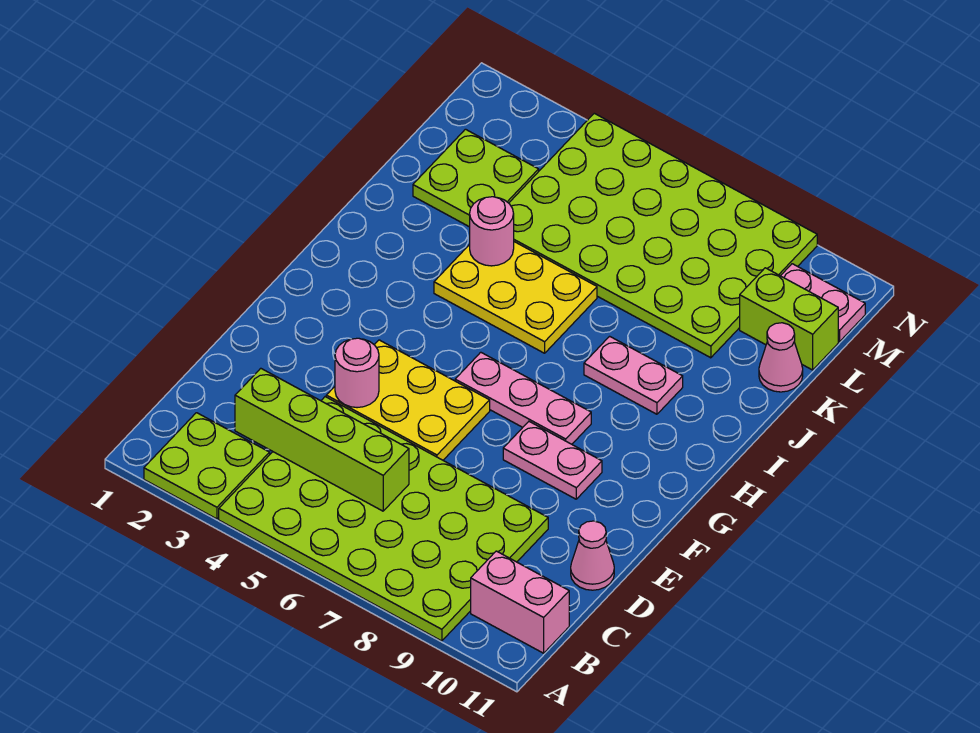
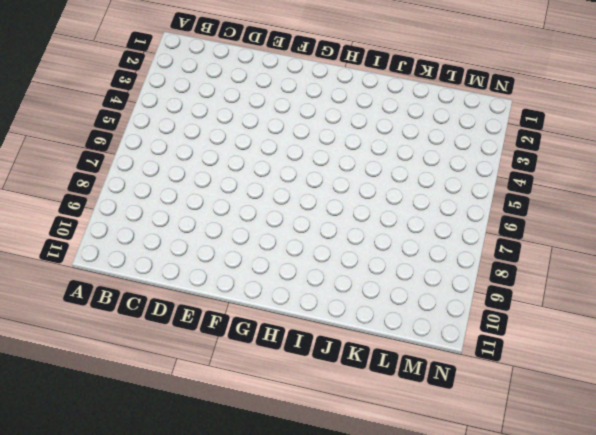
none -> lime plate A2:B3 level 1
none -> lime plate A4:D9 level 1
none -> pink brick B10:B11 level 1

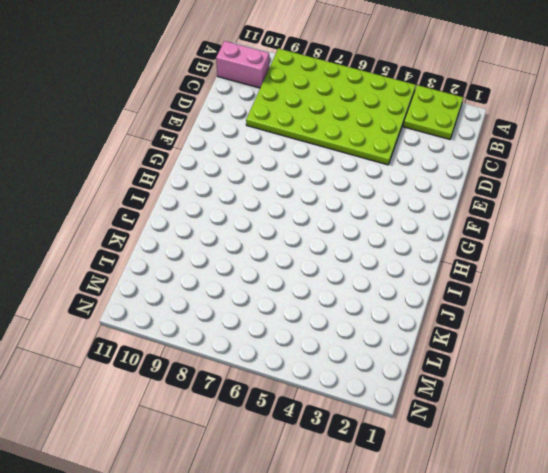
none -> pink cone D11 level 1
none -> yellow plate E4:F6 level 1
none -> pink plate F8:F9 level 1

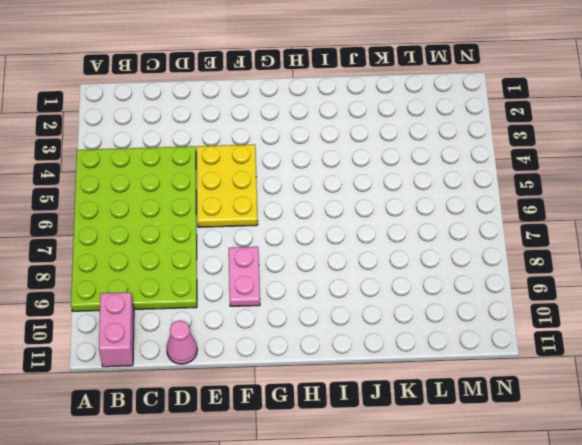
none -> lime plate A2:B3 level 1
none -> pink plate G6:G8 level 1
none -> yellow plate I4:J6 level 1

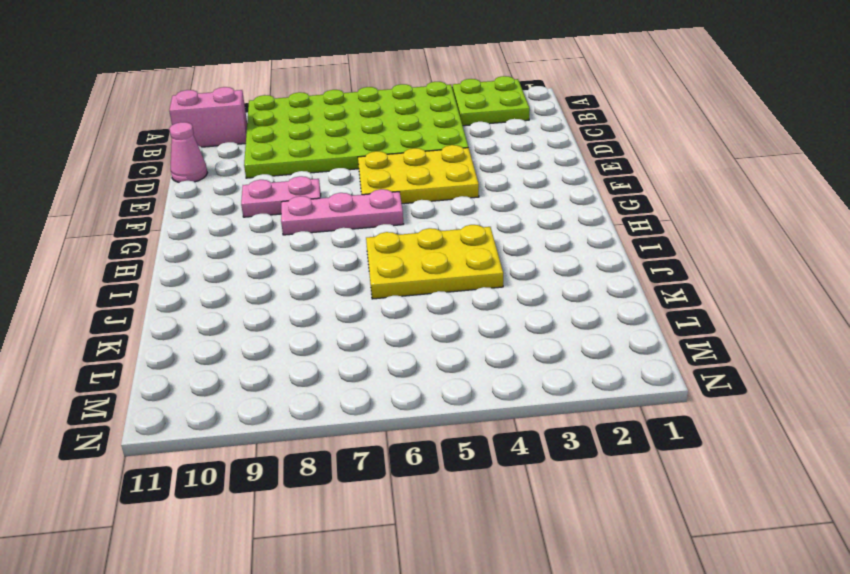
none -> pink plate I8:I9 level 1
none -> lime plate K2:L3 level 1
none -> lime plate K4:N9 level 1

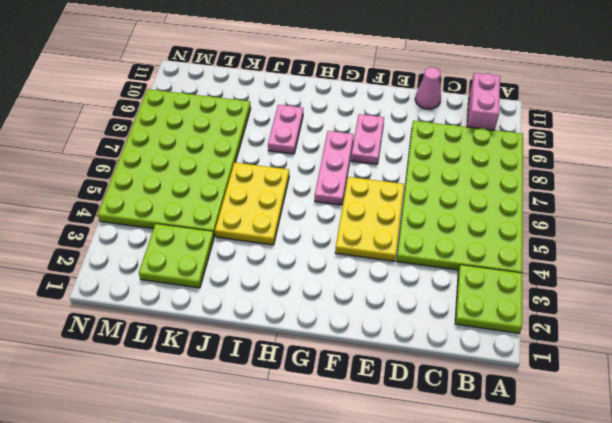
none -> pink cone K11 level 1
none -> lime brick L10:L11 level 1
none -> pink plate M10:M11 level 1

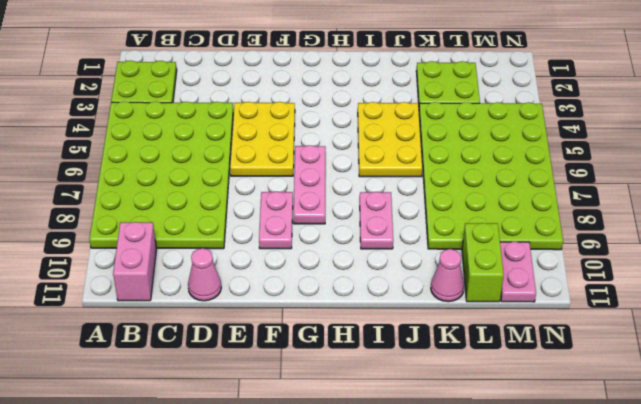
none -> lime brick C3:C6 level 2
none -> pink round brick E4 level 2
none -> pink round brick J4 level 2

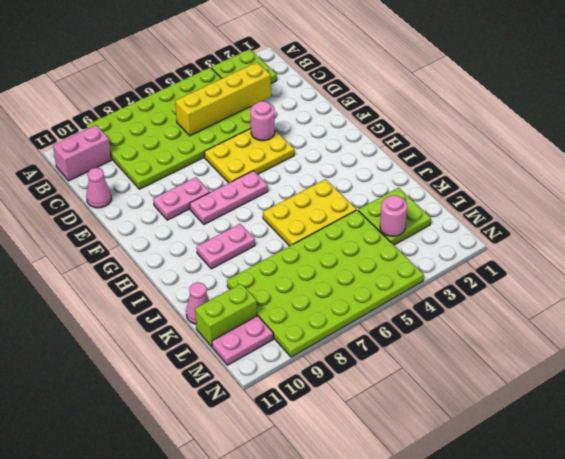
yellow brick C3:C6 level 2 -> lime brick C3:C6 level 2
pink round brick L3 level 2 -> pink round brick J4 level 2

